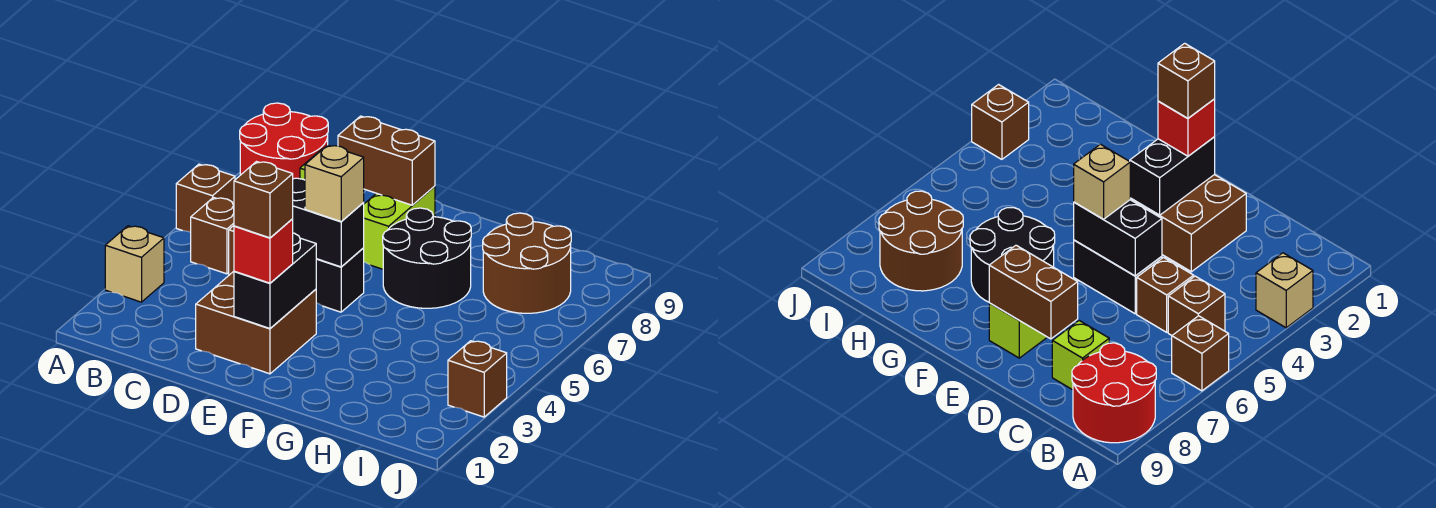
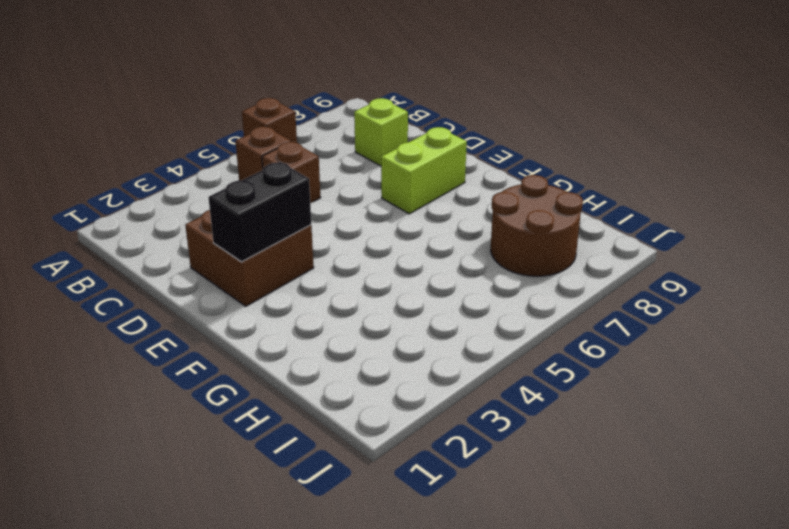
none -> tan brick A3 level 1
none -> red round brick A8:B9 level 1
none -> black brick D5:E5 level 1

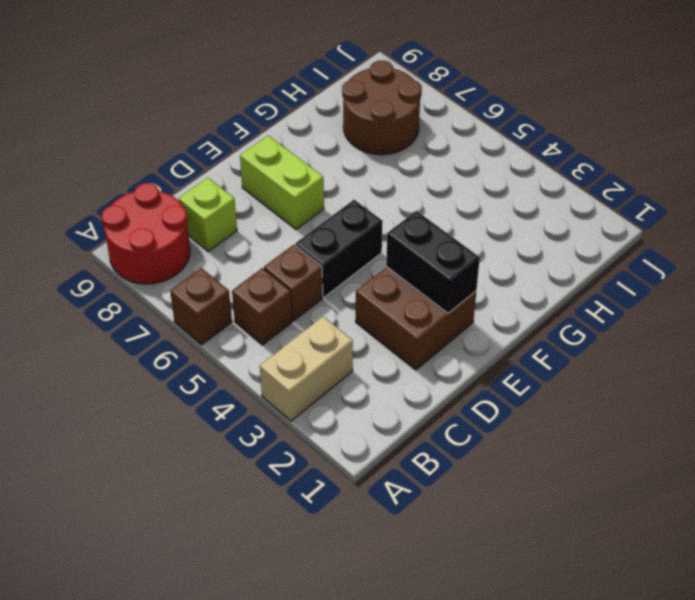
tan brick A3:B3 level 1 -> tan brick A3 level 1
none -> black round brick F6:G7 level 1
none -> brown brick J3 level 1
none -> black brick D5:E5 level 2

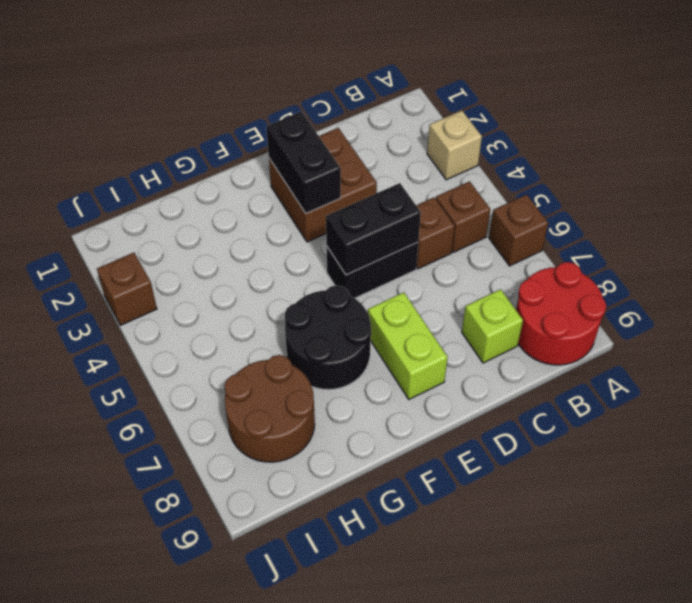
none -> brown brick D8:E8 level 2
none -> red brick E2 level 3
none -> tan brick E5 level 3

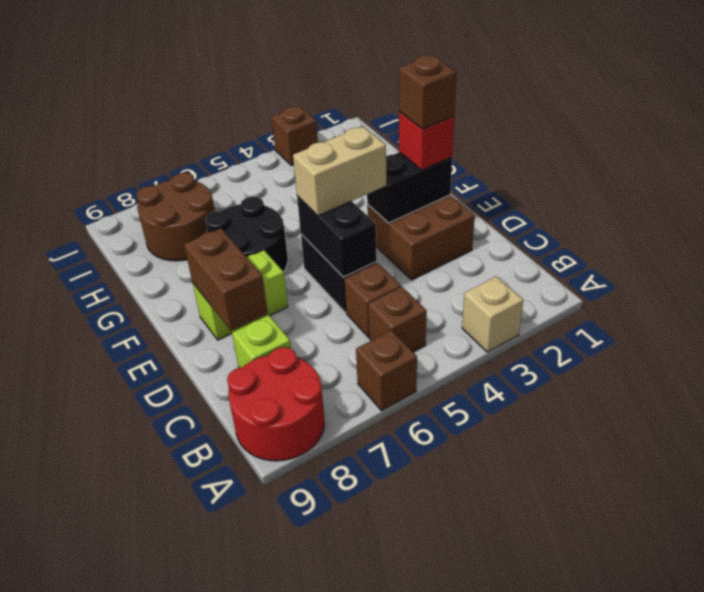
tan brick E4:E5 level 3 -> tan brick E5 level 3

